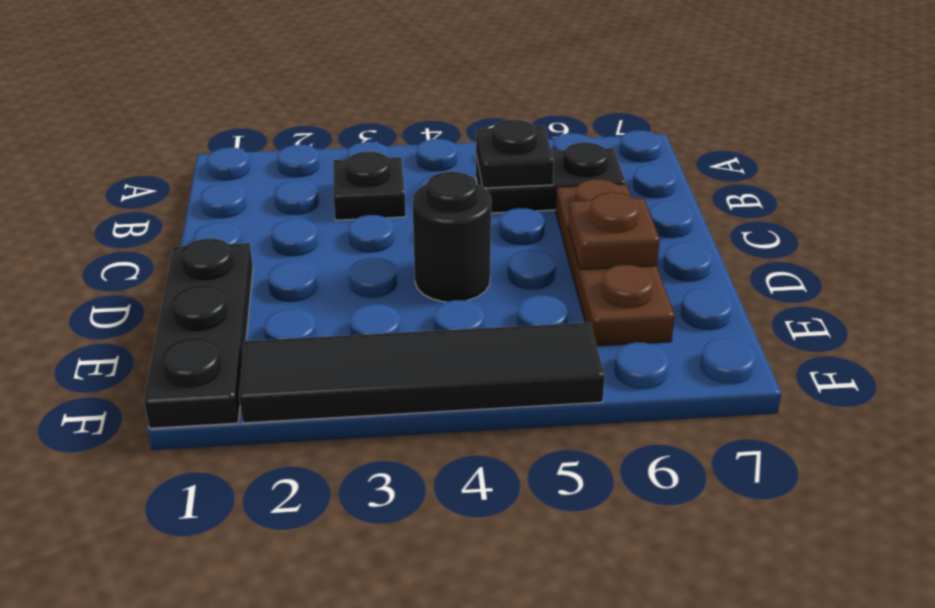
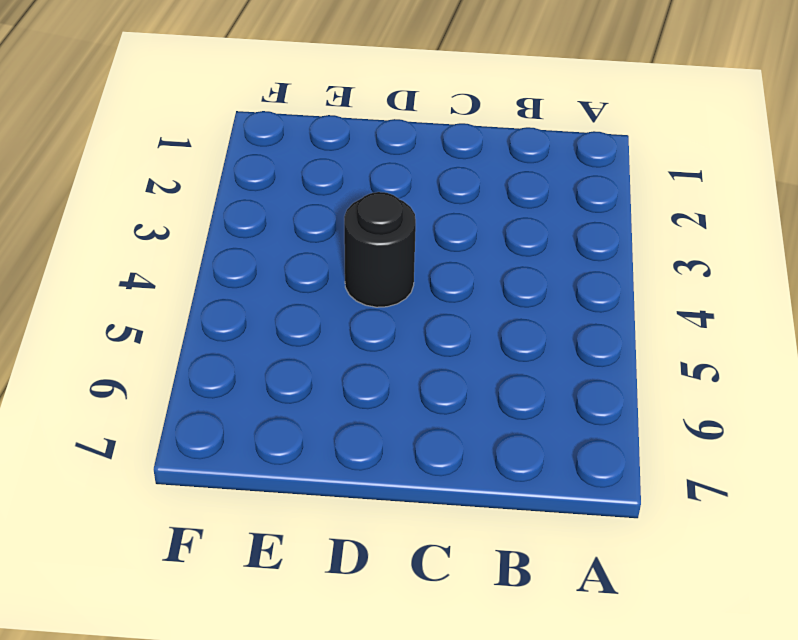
none -> black plate B3 level 1
none -> black plate B5:B6 level 1

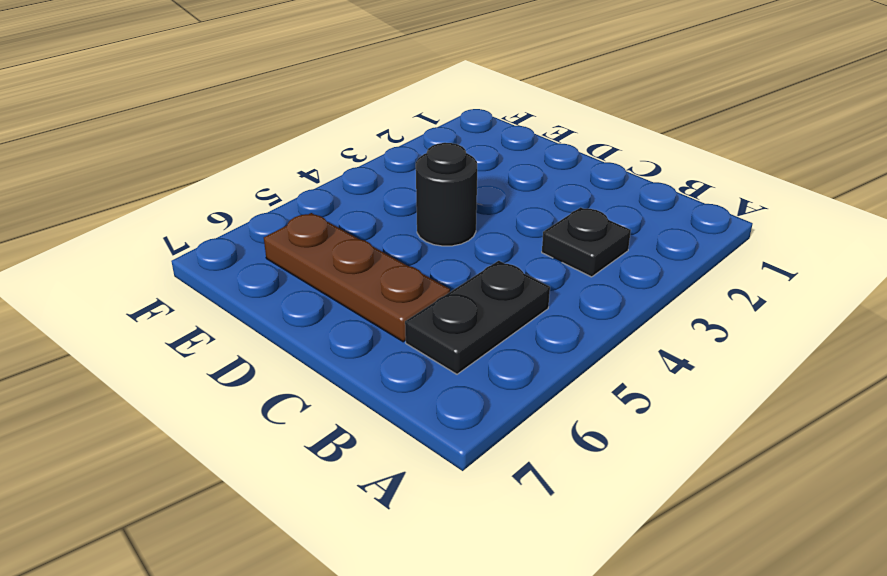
none -> black plate D1:F1 level 1
none -> black tile F2:F5 level 1

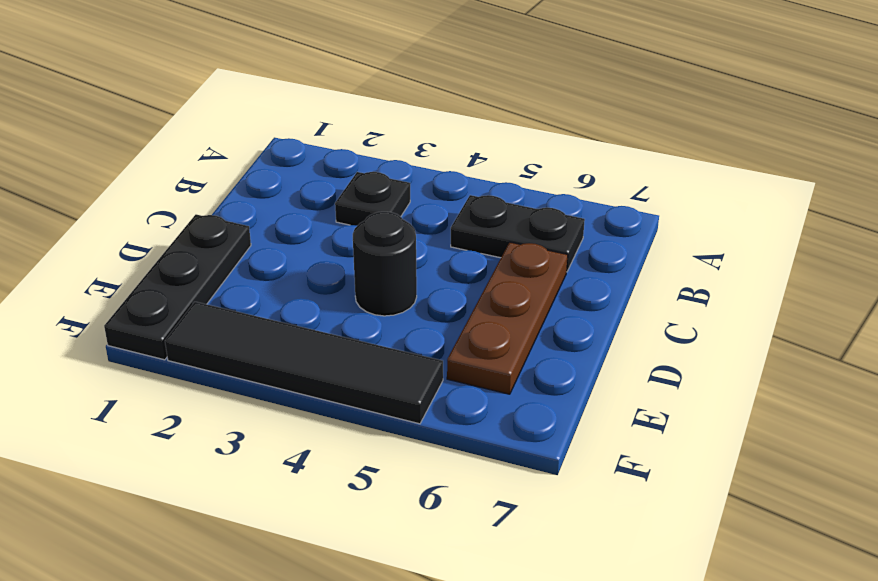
none -> black plate B5 level 2
none -> brown plate D6 level 2

